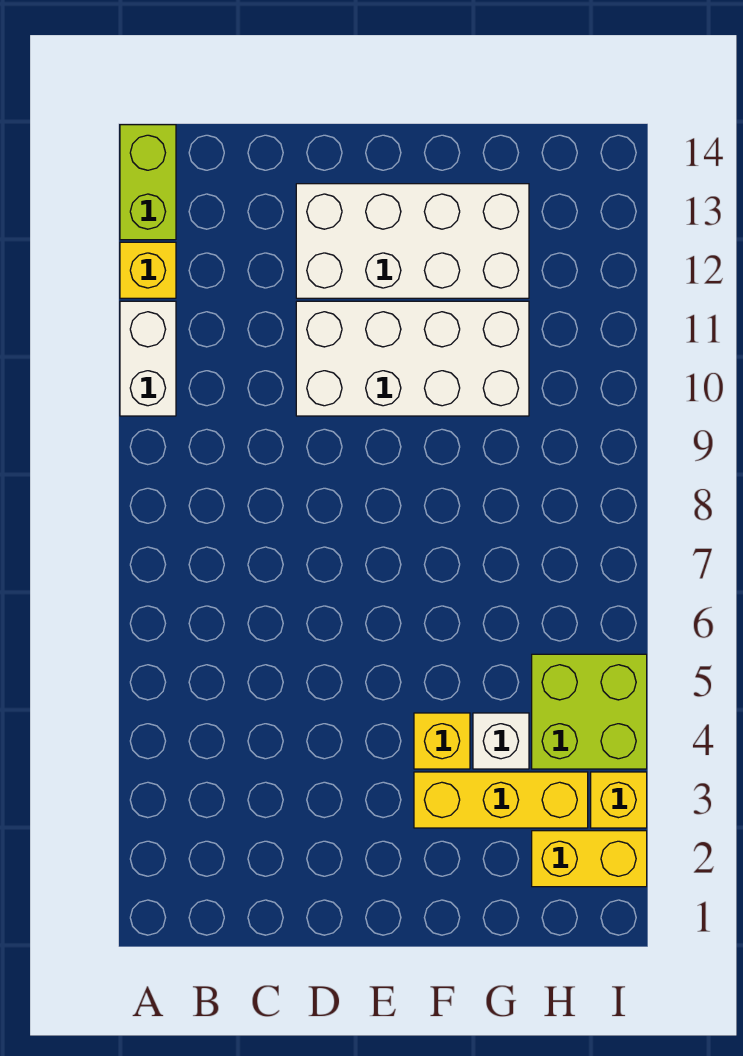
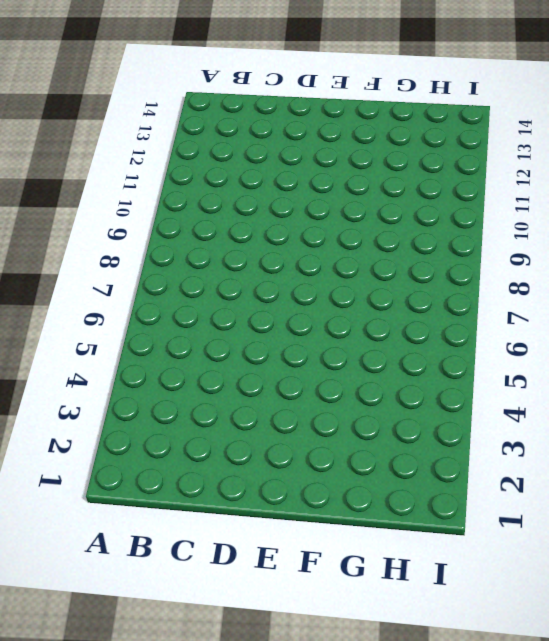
none -> white brick A10:A11 level 1
none -> yellow brick A12 level 1

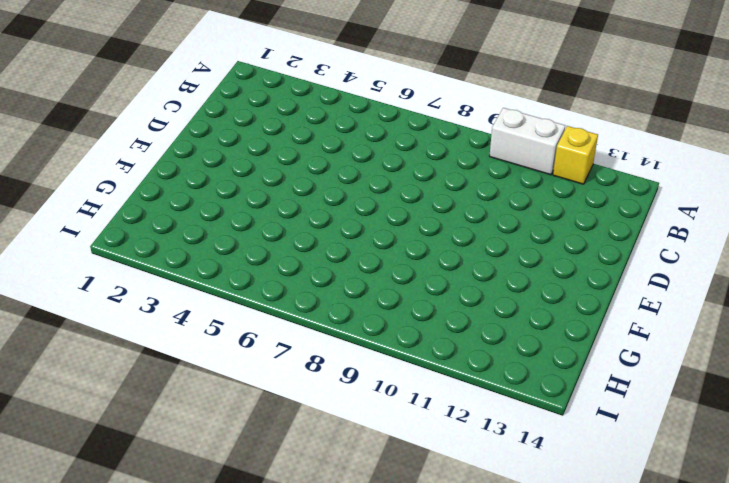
none -> lime brick A13:A14 level 1
none -> white brick D10:G11 level 1

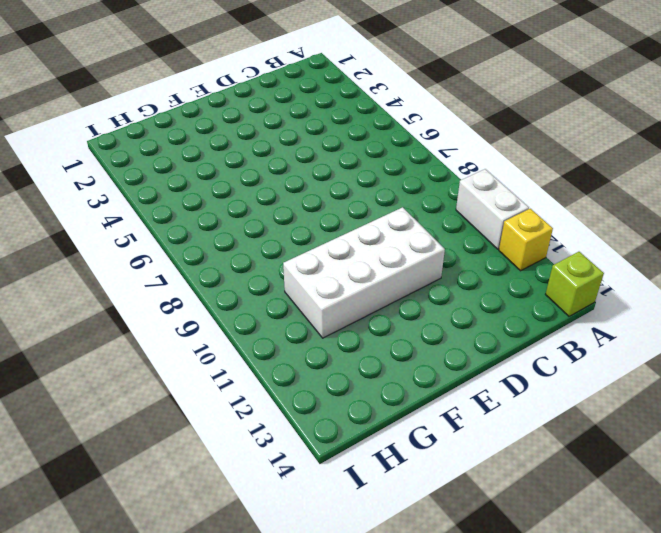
lime brick A14 level 1 -> lime brick A13:A14 level 1
none -> white brick D12:G13 level 1
none -> yellow brick F3:H3 level 1

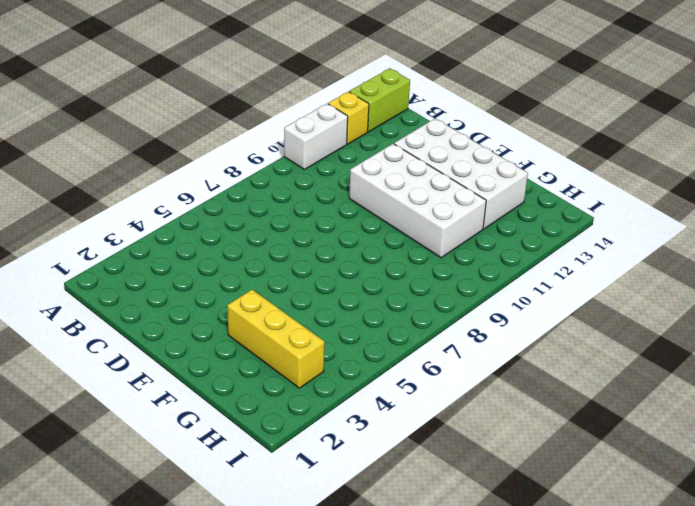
none -> yellow brick F4 level 1
none -> white brick G4 level 1

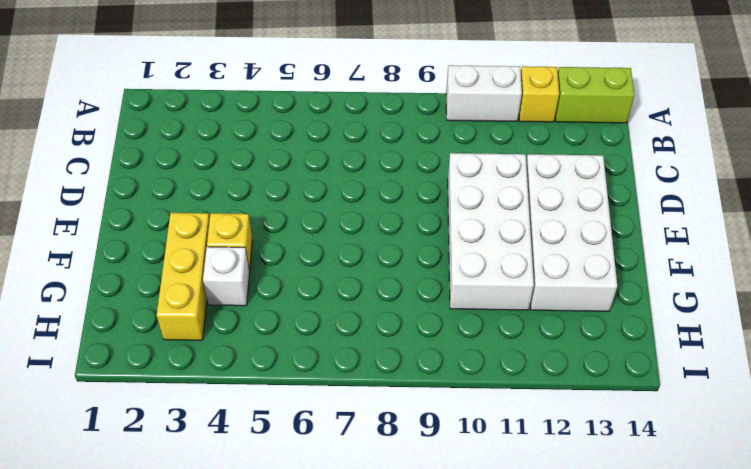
none -> yellow brick H2:I2 level 1
none -> lime brick H4:I5 level 1

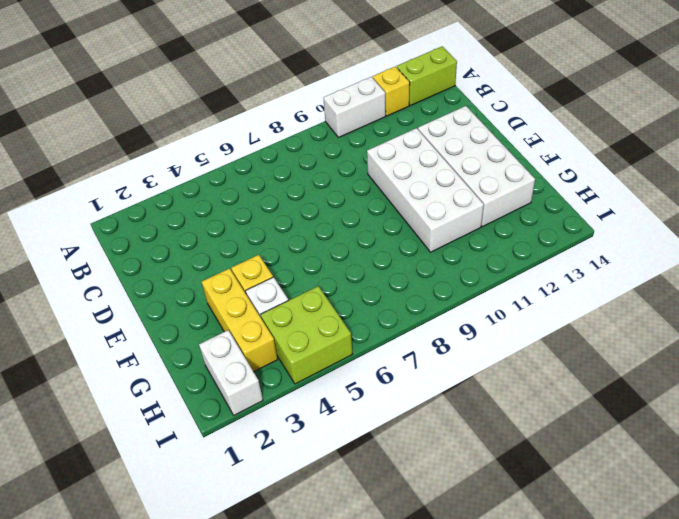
white brick H2:I2 level 1 -> yellow brick H2:I2 level 1
none -> yellow brick I3 level 1

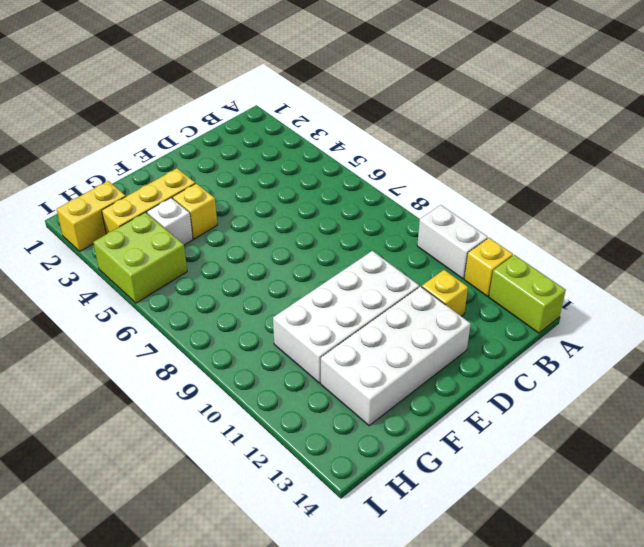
yellow brick C12 level 1 -> yellow brick I3 level 1

